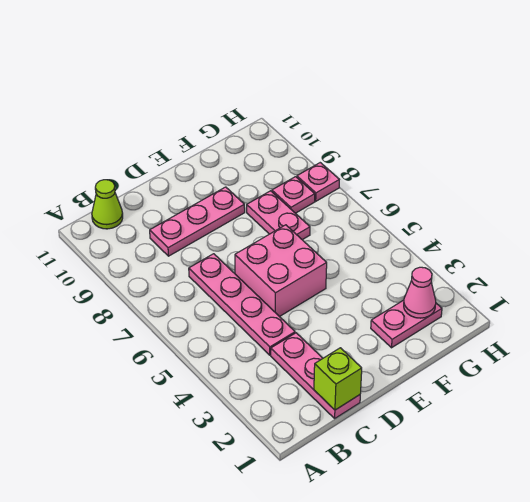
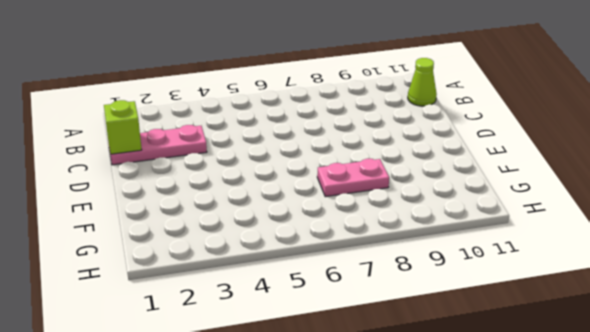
none -> pink plate C4:C7 level 1
none -> pink plate C9:E9 level 1

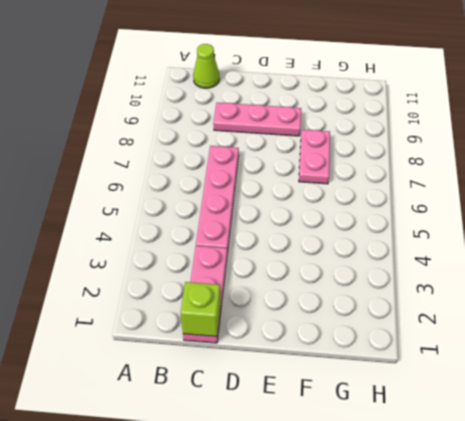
none -> pink brick D5:E6 level 1
none -> pink plate F2:G2 level 1

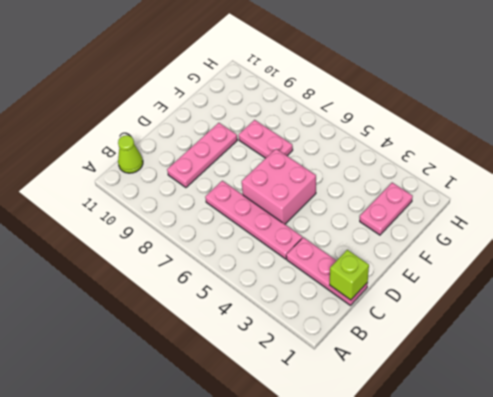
none -> pink plate G8 level 1
none -> pink plate H8 level 1

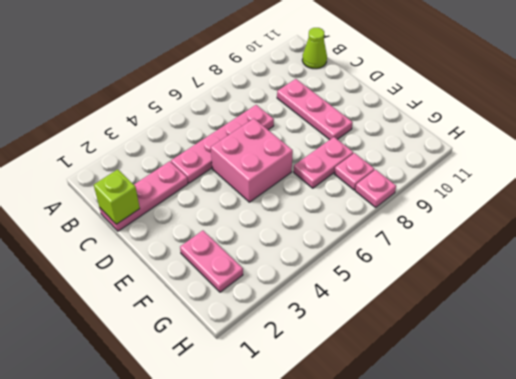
none -> pink cone G2 level 2

